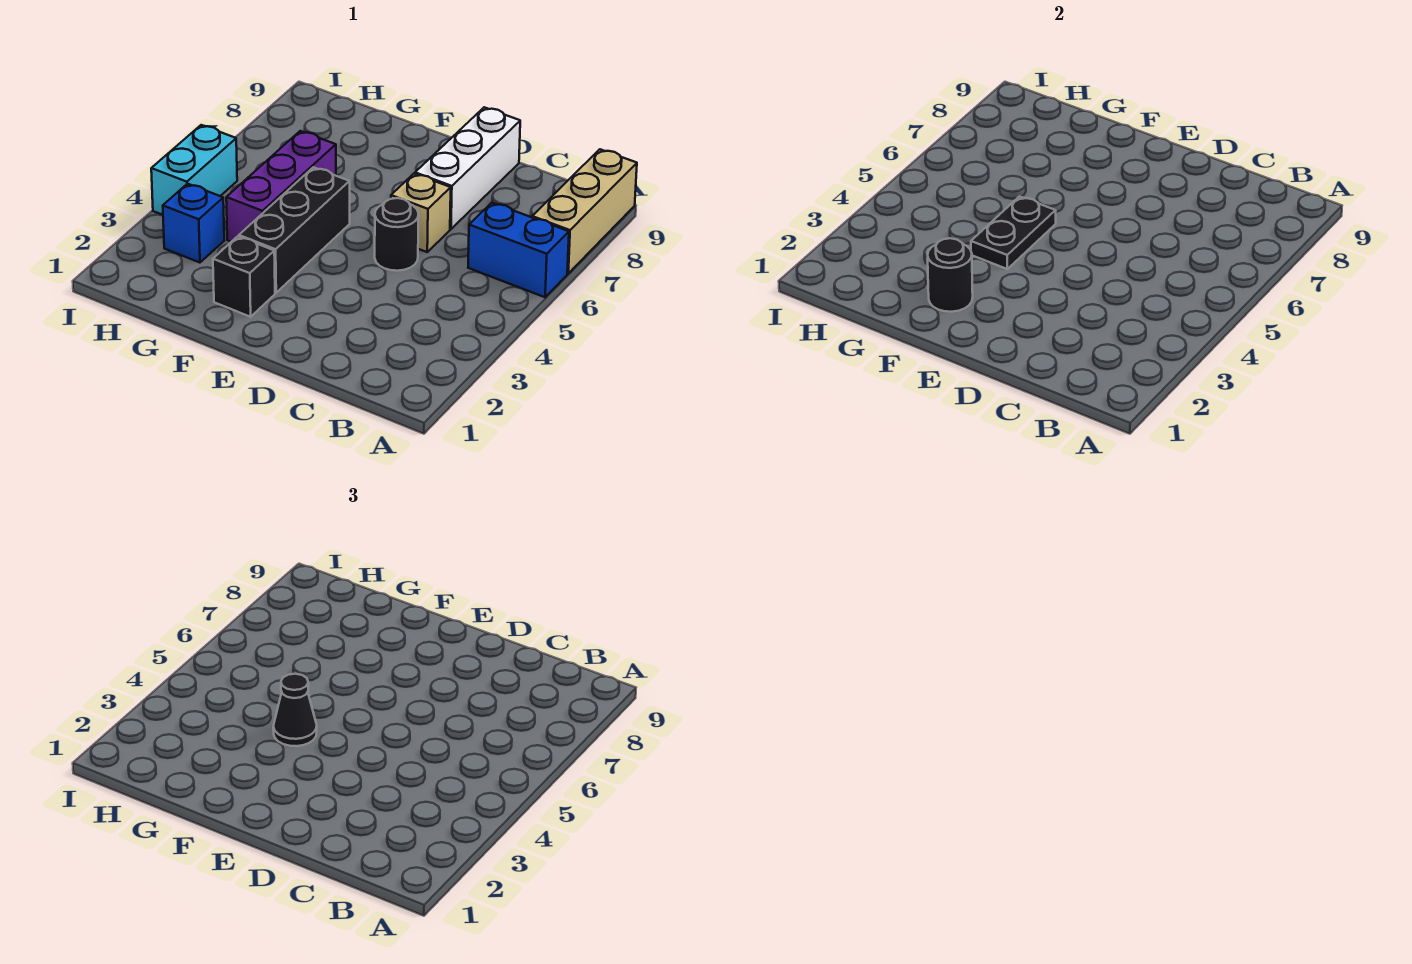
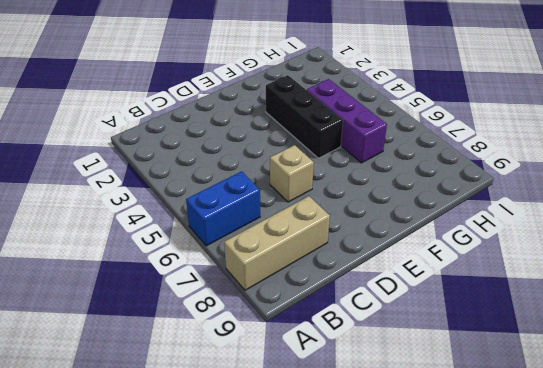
tan brick A8:C8 level 1 -> tan brick A7:A9 level 1
none -> black round brick D5 level 1
none -> white brick D7:D9 level 1
none -> black brick F2 level 1

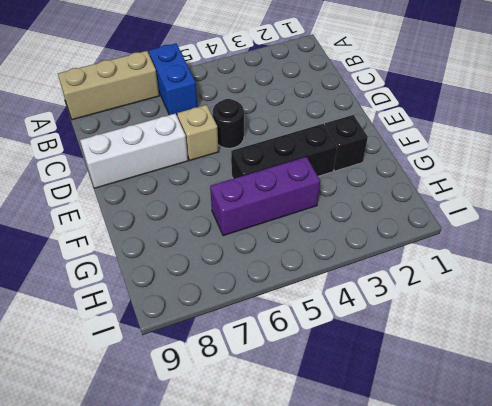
none -> blue brick H3 level 1
none -> cyan brick I4:I5 level 1
none -> black round brick F2 level 2

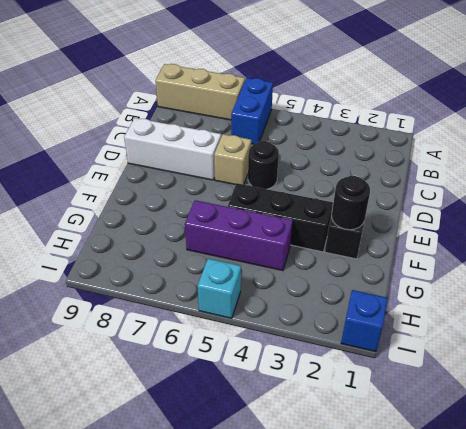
blue brick I1 level 1 -> blue brick H3 level 1
cyan brick I5 level 1 -> cyan brick I4:I5 level 1
none -> black plate F4:F5 level 2
none -> black cone F4 level 3

